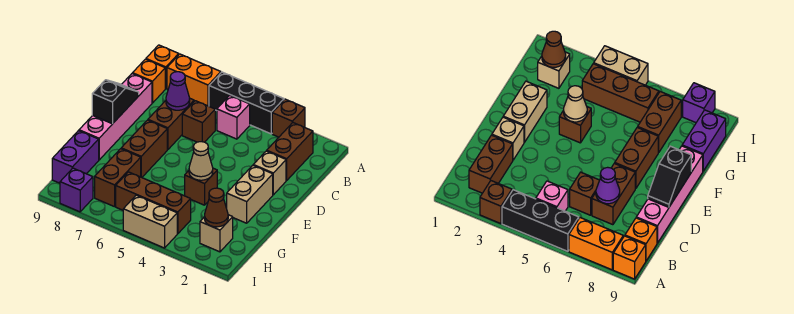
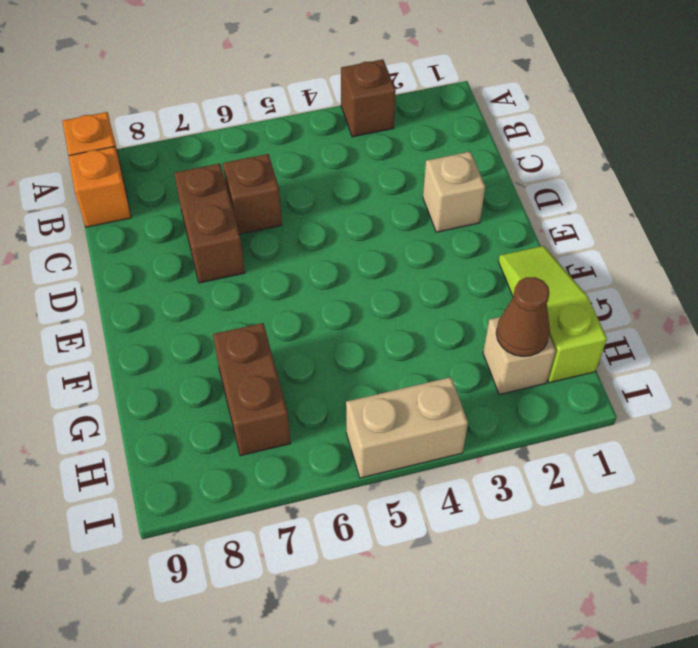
lime slope F1:H1 level 1 top H -> none
none -> black brick A4:A6 level 1
none -> orange brick A7:A8 level 1
none -> brown brick B2:C2 level 1

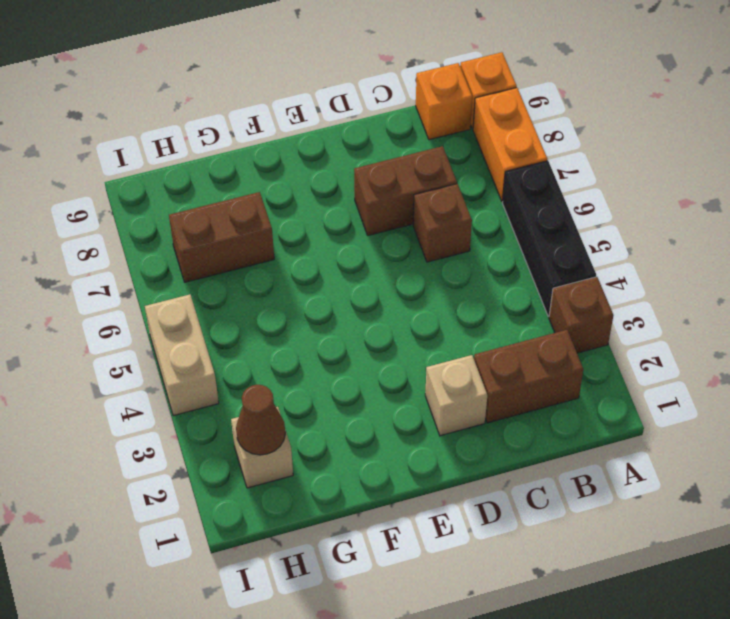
none -> pink brick B5 level 1
none -> pink brick C9:F9 level 1
none -> tan brick E2:F2 level 1

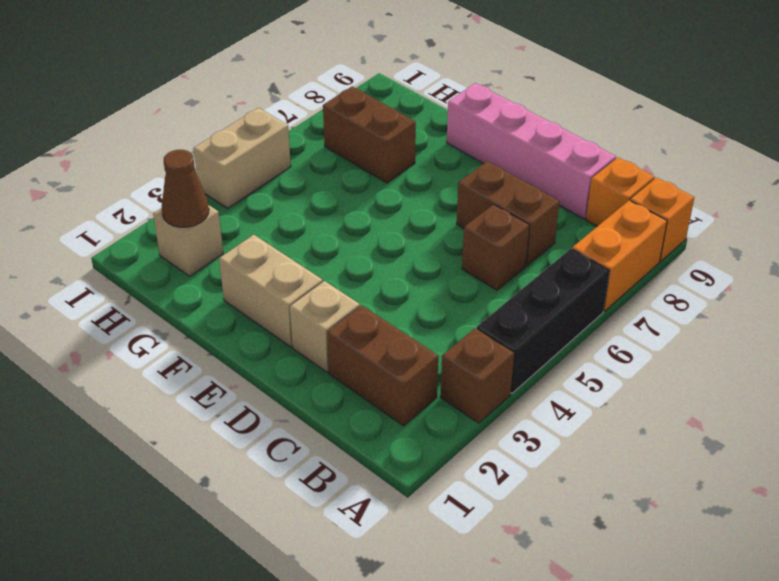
none -> pink brick B5 level 1
none -> brown brick E7:F7 level 1
none -> brown brick F4 level 1

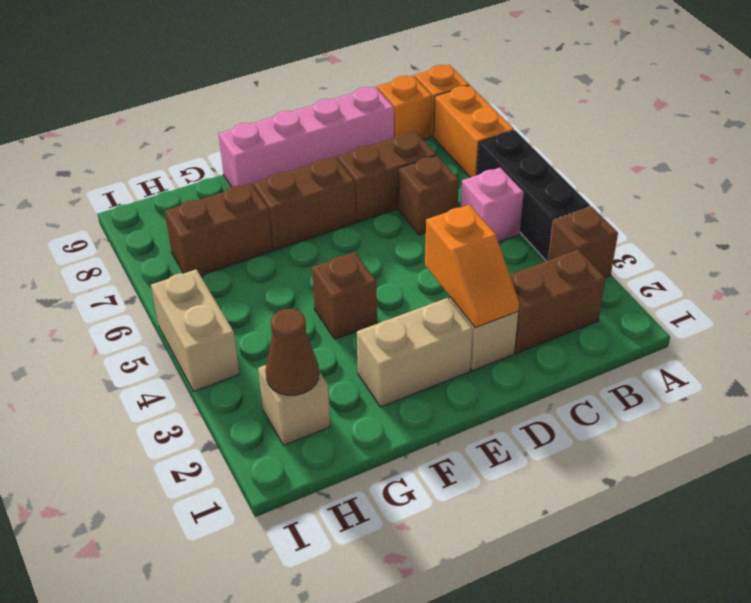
orange slope D2:D3 level 2 top 3 -> none
none -> purple brick G9:H9 level 1
none -> brown brick H4:H6 level 1
none -> purple brick I8 level 1

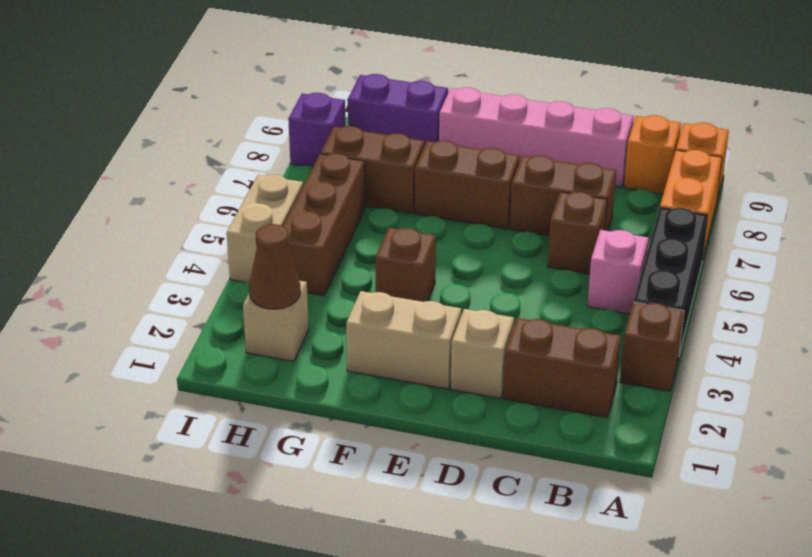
none -> purple cone C7 level 2
none -> black slope D9:E9 level 2 top E
none -> tan cone F4 level 2

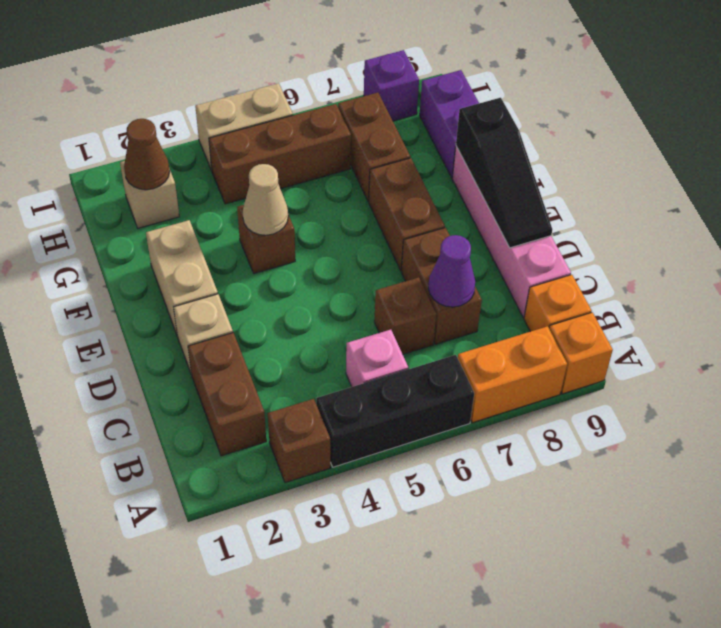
black slope D9:F9 level 2 top F -> black slope D9:E9 level 2 top E

